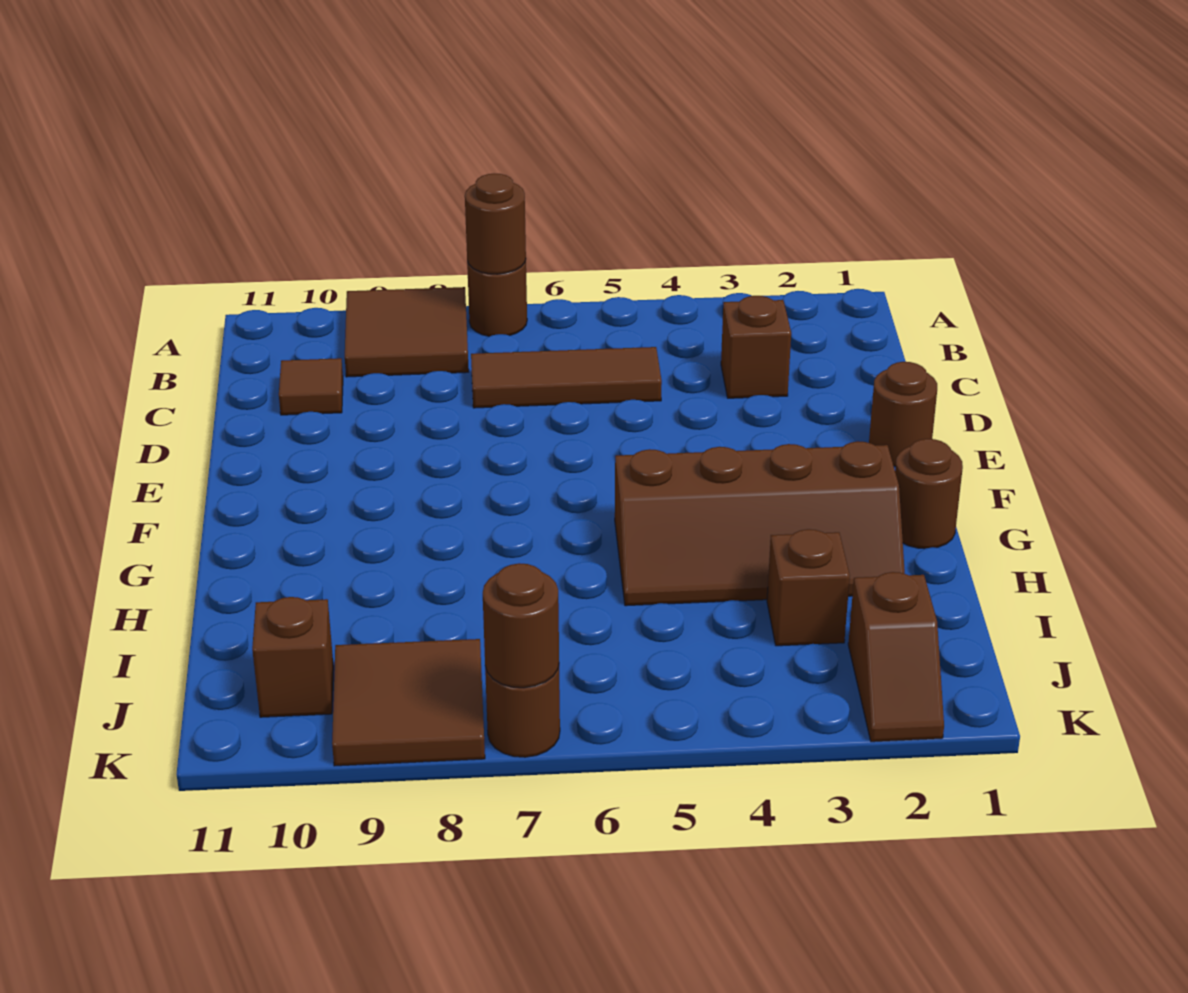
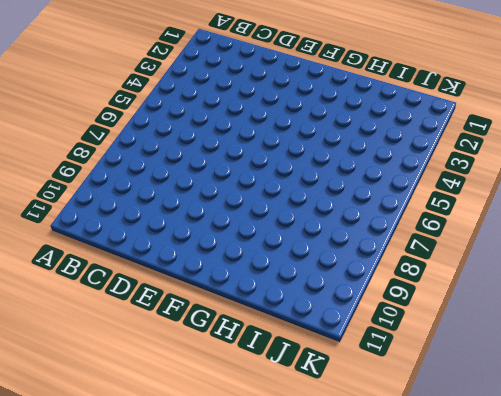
none -> brown round brick A7 level 1
none -> brown tile A8:B9 level 1
none -> brown brick C3 level 1

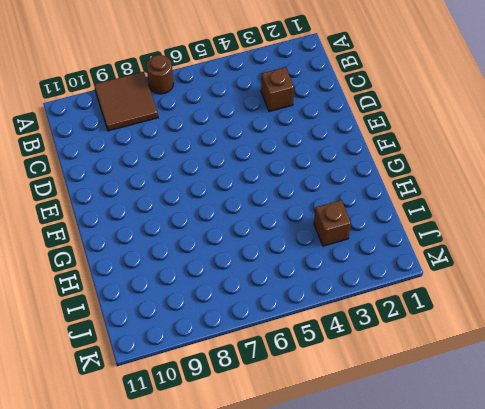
none -> brown tile C5:C7 level 1
none -> brown tile C10 level 1
none -> brown round brick E1 level 1

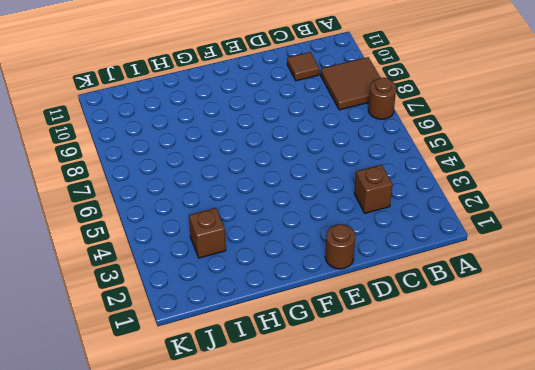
none -> brown tile C5:C7 level 1
none -> brown round brick G1 level 1
none -> brown slope G2:H5 level 1 top G

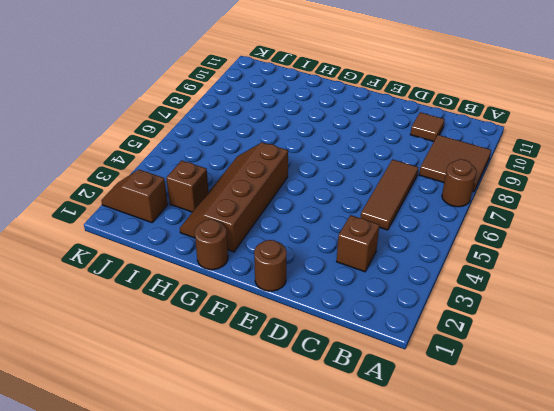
none -> brown tile J8:K9 level 1
none -> brown brick J10 level 1
none -> brown round brick K7 level 1

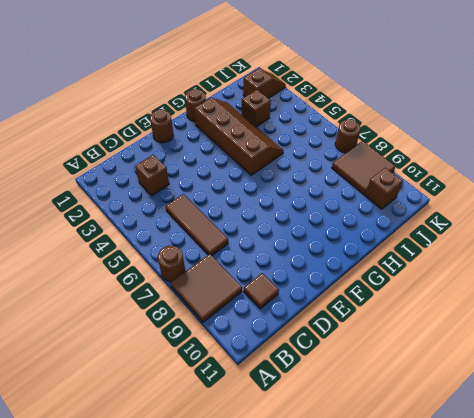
none -> brown round brick A7 level 2
none -> brown round brick K7 level 2

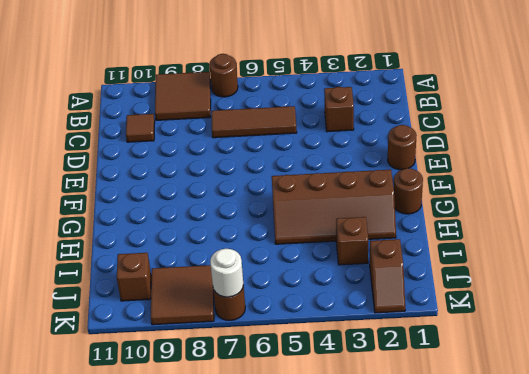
white round brick K7 level 2 -> brown round brick K7 level 2
none -> brown round brick A7 level 2

